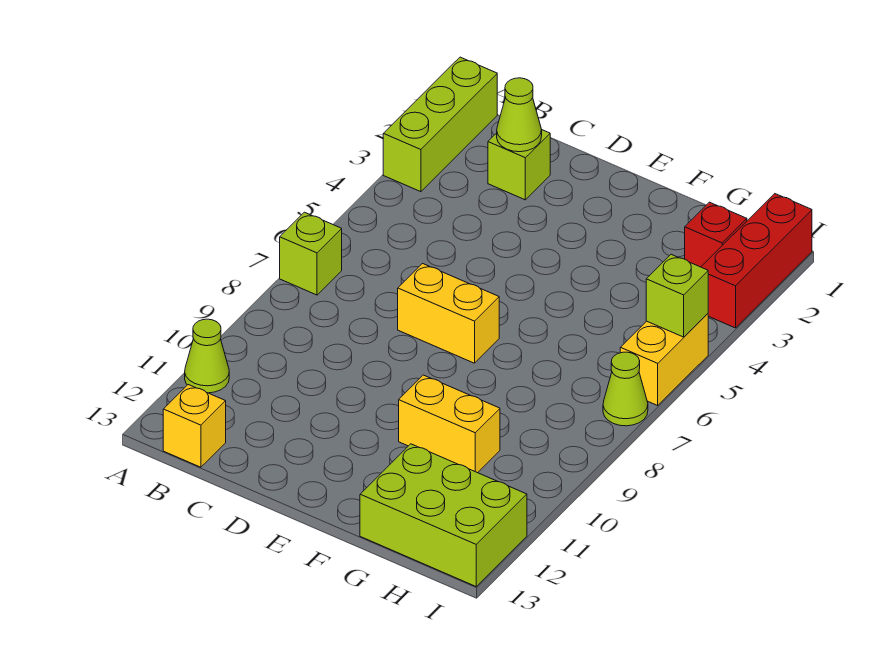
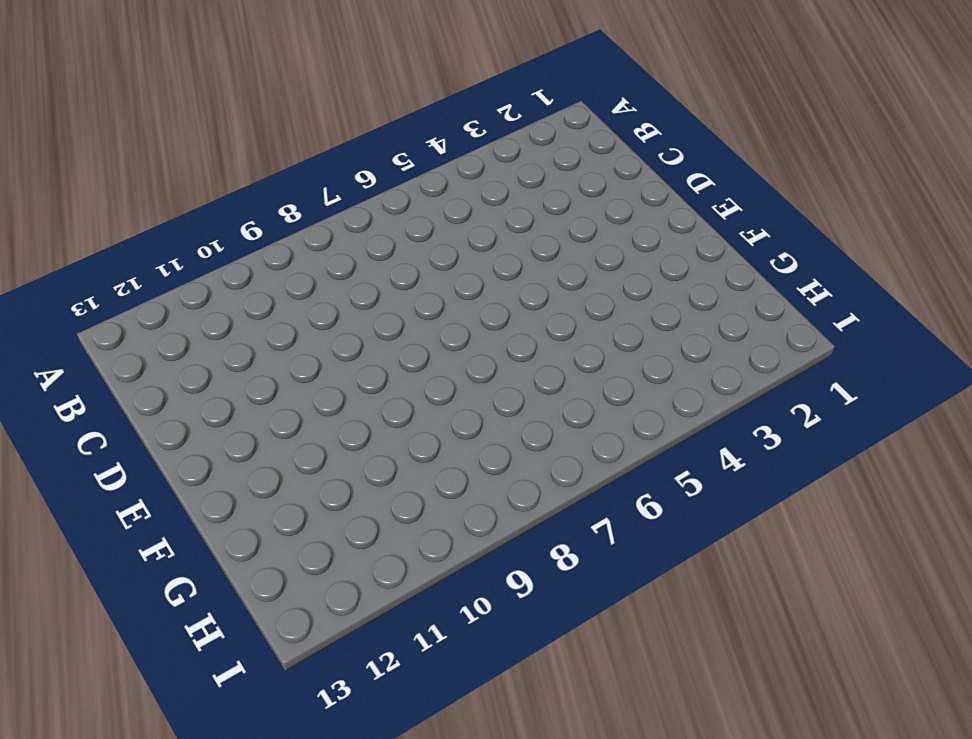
none -> lime brick A1:A3 level 1
none -> lime brick A7 level 1
none -> lime cone A11 level 1

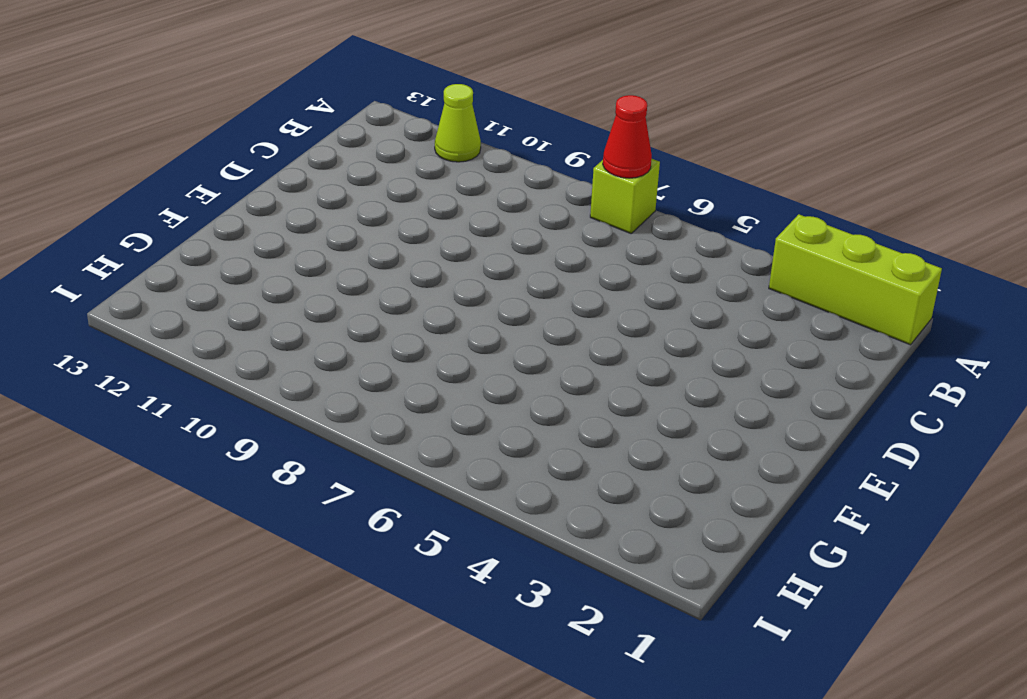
red cone A7 level 2 -> none
none -> yellow brick B13 level 1
none -> lime brick C2 level 1
none -> yellow brick D7:E7 level 1

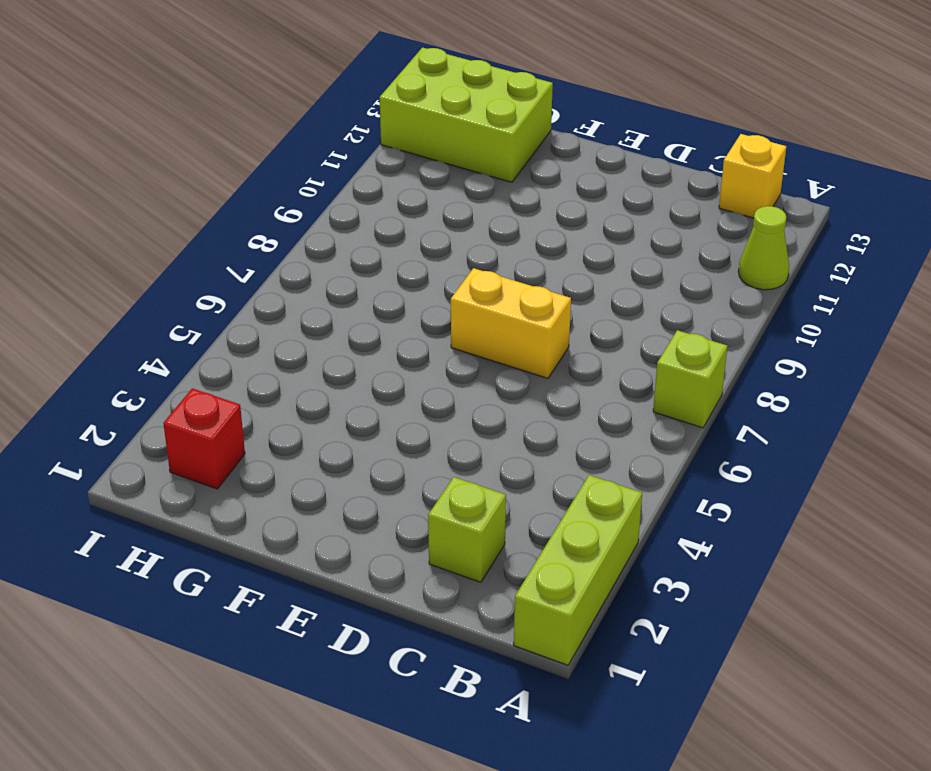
none -> yellow brick F10:G10 level 1
none -> red brick I1:I3 level 1
none -> yellow brick I5:I6 level 1

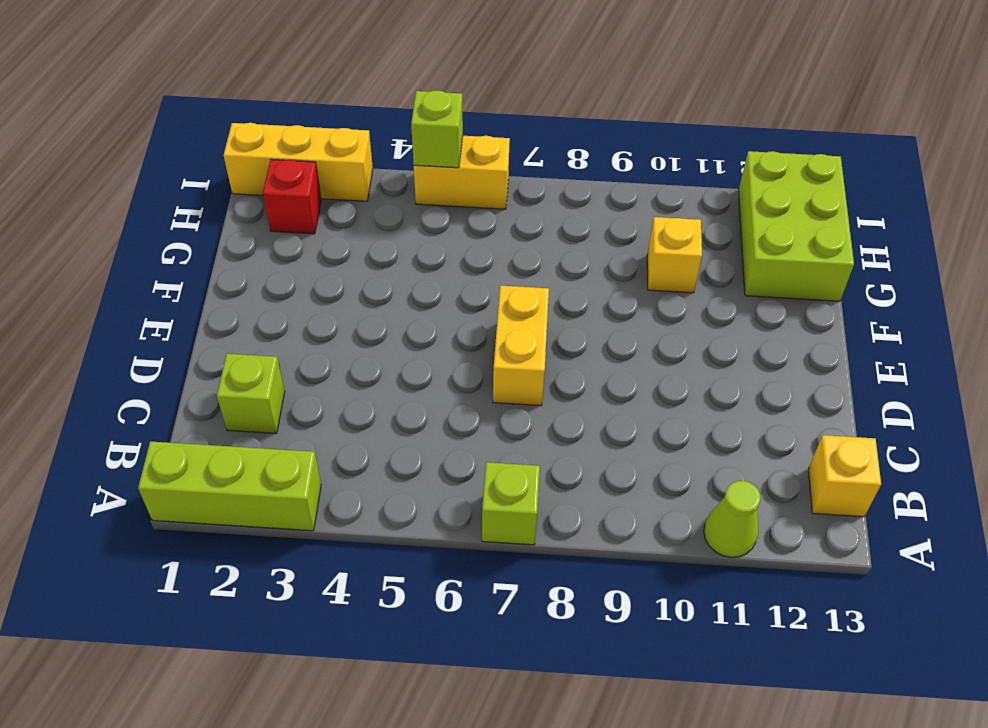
yellow brick G10 level 1 -> yellow brick F10:G10 level 1
yellow brick I1:I3 level 1 -> red brick I1:I3 level 1
none -> lime cone I7 level 1
none -> lime cone C2 level 2

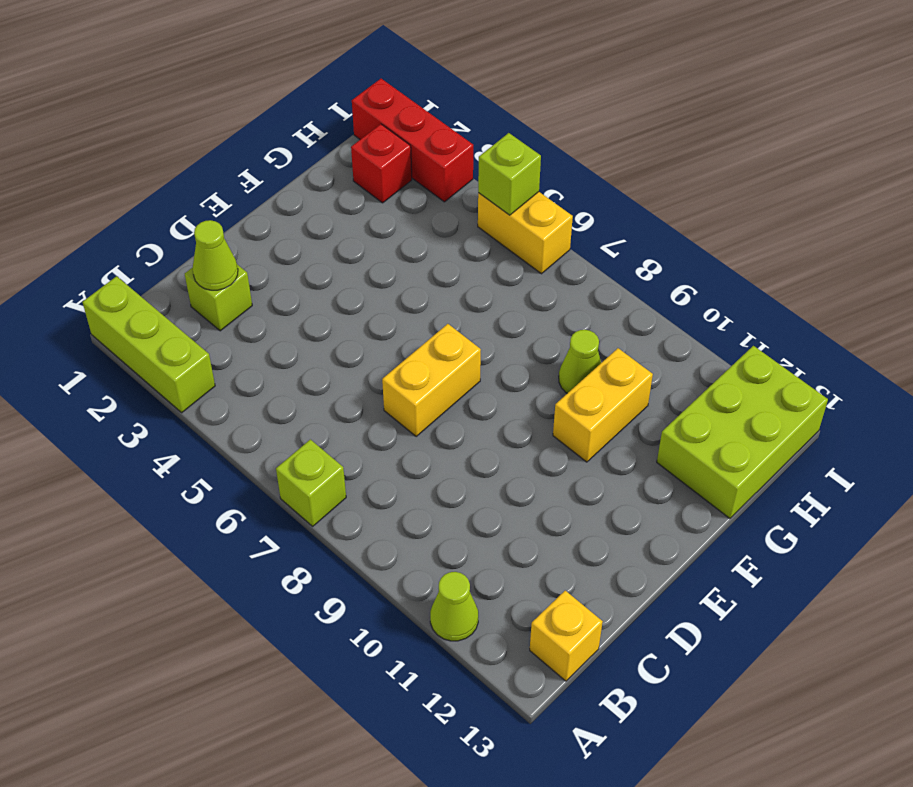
lime cone G9 level 1 -> lime cone I7 level 1

